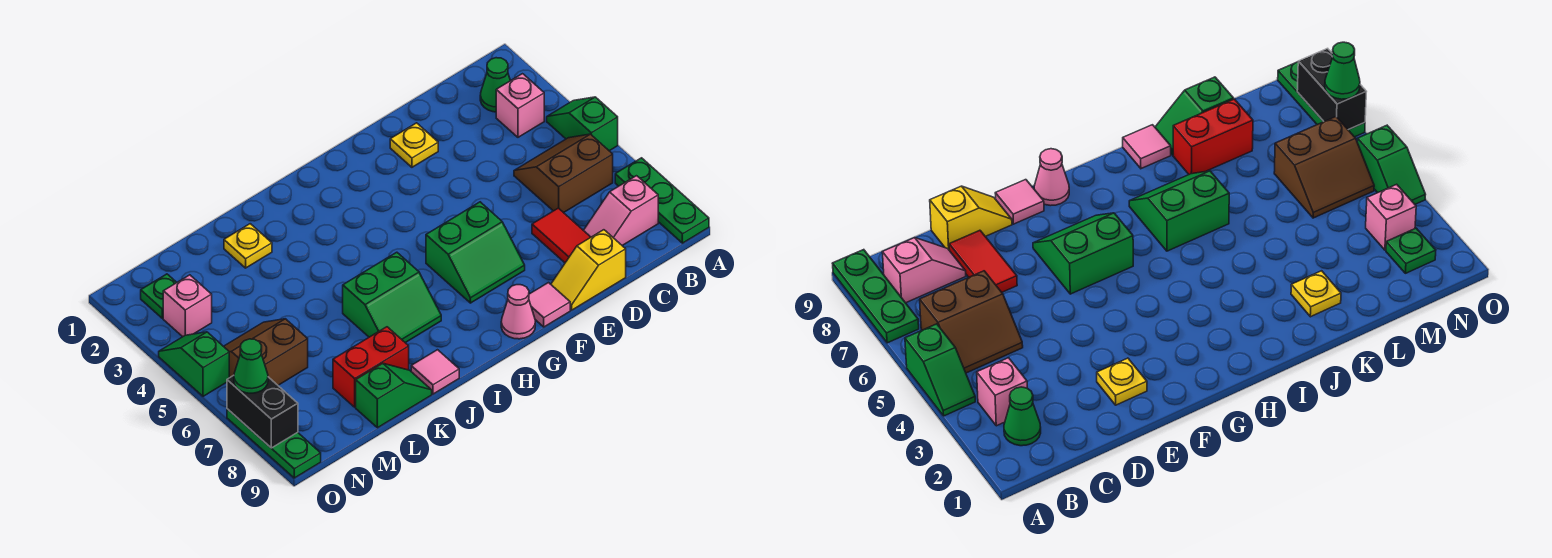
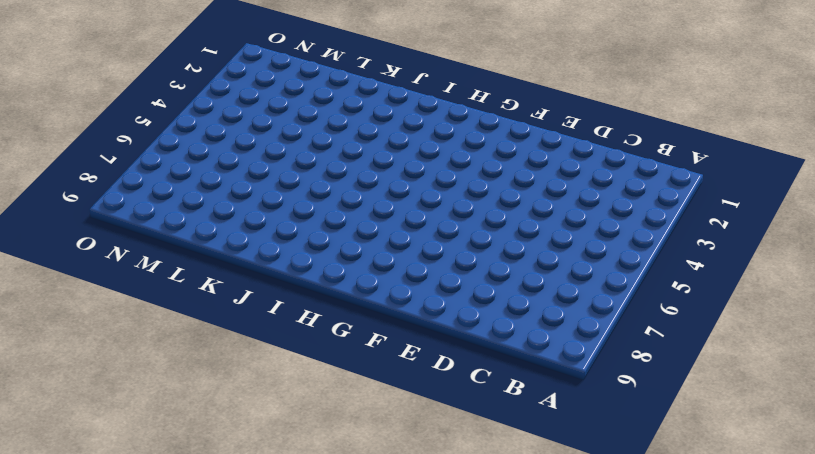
none -> green slope A4:A5 level 1 top 5
none -> green plate A7:A9 level 1
none -> green cone B2 level 1

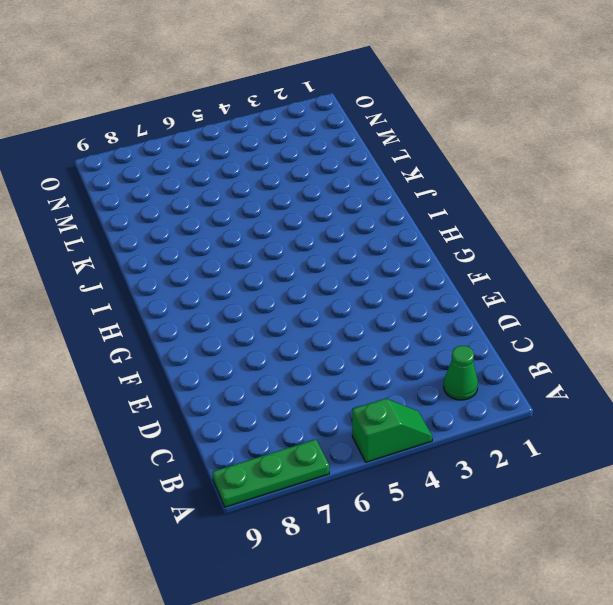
none -> pink brick B3 level 1
none -> brown slope B5:C6 level 1 top 6
none -> pink slope B8:C8 level 1 top B

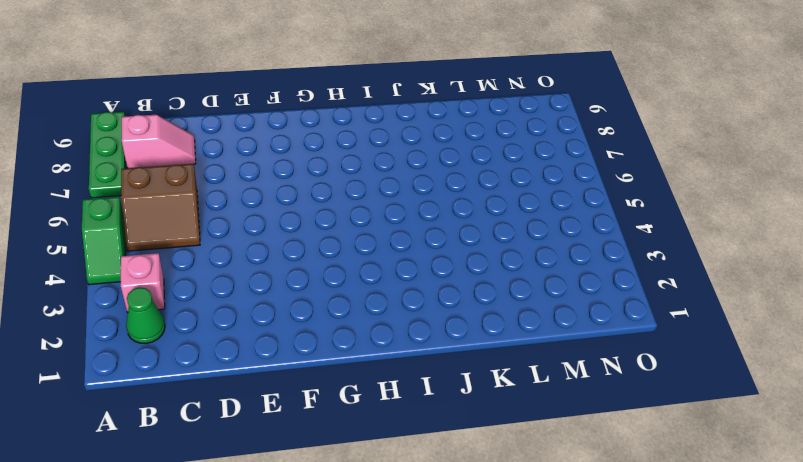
none -> red tile D7:D8 level 1
none -> yellow slope D9:E9 level 1 top D
none -> yellow plate E2 level 1

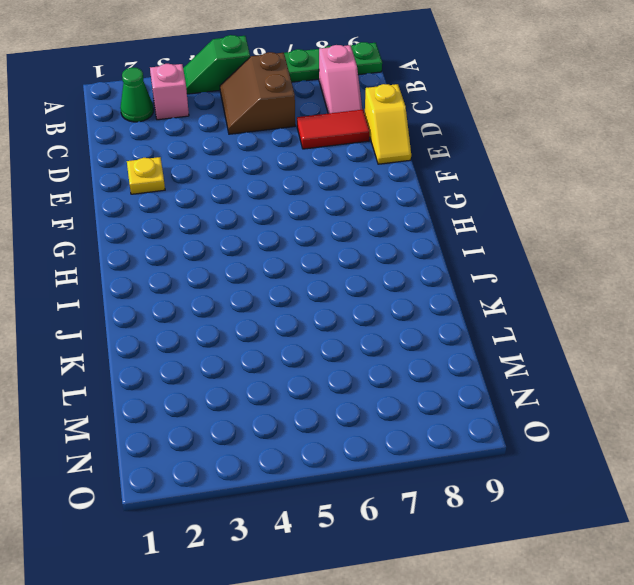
none -> green slope F6:G7 level 1 top 6
none -> pink tile F9 level 1
none -> pink cone G9 level 1

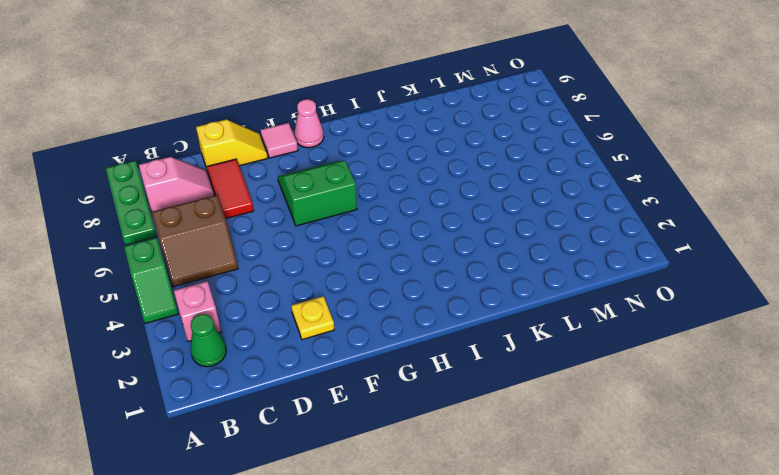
none -> green slope I6:J7 level 1 top 6
none -> pink tile J9 level 1
none -> yellow plate K2 level 1

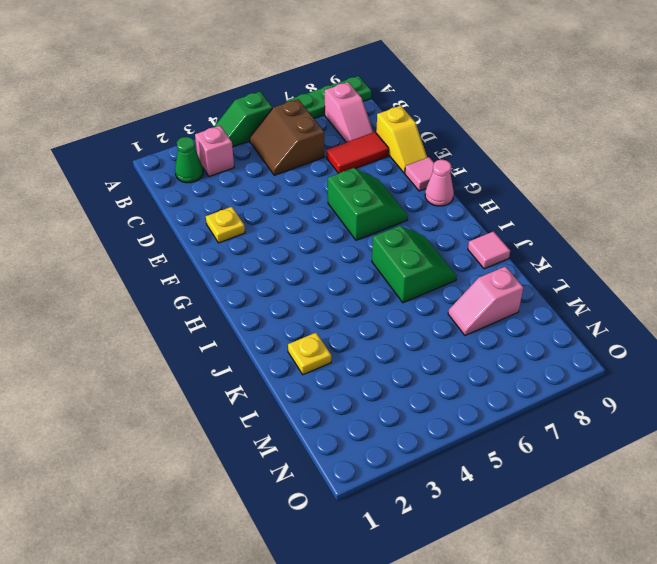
pink slope L7:L8 level 1 top 8 -> red brick K8:L8 level 1
none -> green slope K9:L9 level 1 top L
none -> brown slope M5:N6 level 1 top 6
none -> green plate N2 level 1

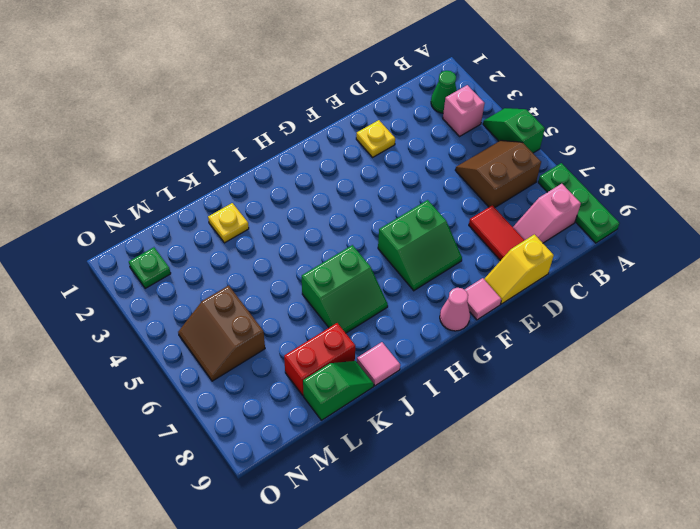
brown slope M5:N6 level 1 top M -> brown slope M5:N6 level 1 top 6
none -> pink brick N3 level 1
none -> green slope O4:O5 level 1 top 5
none -> green plate O7:O9 level 1

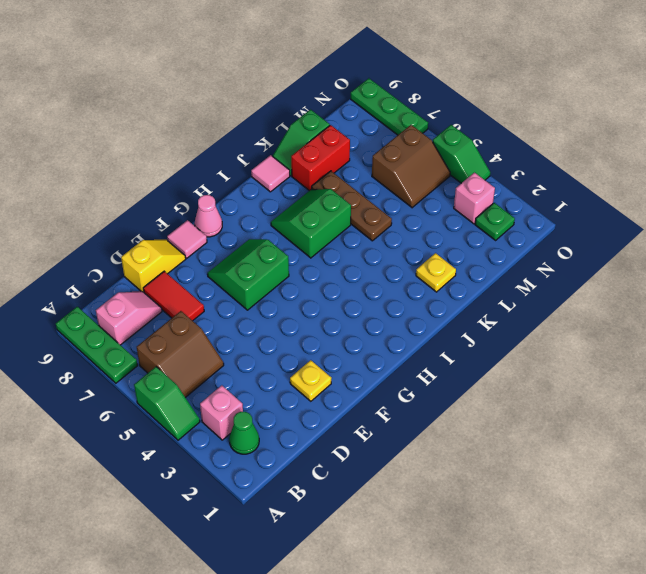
brown plate K5:K7 level 1 -> none
none -> black brick O7:O8 level 2
none -> green cone O7 level 3

